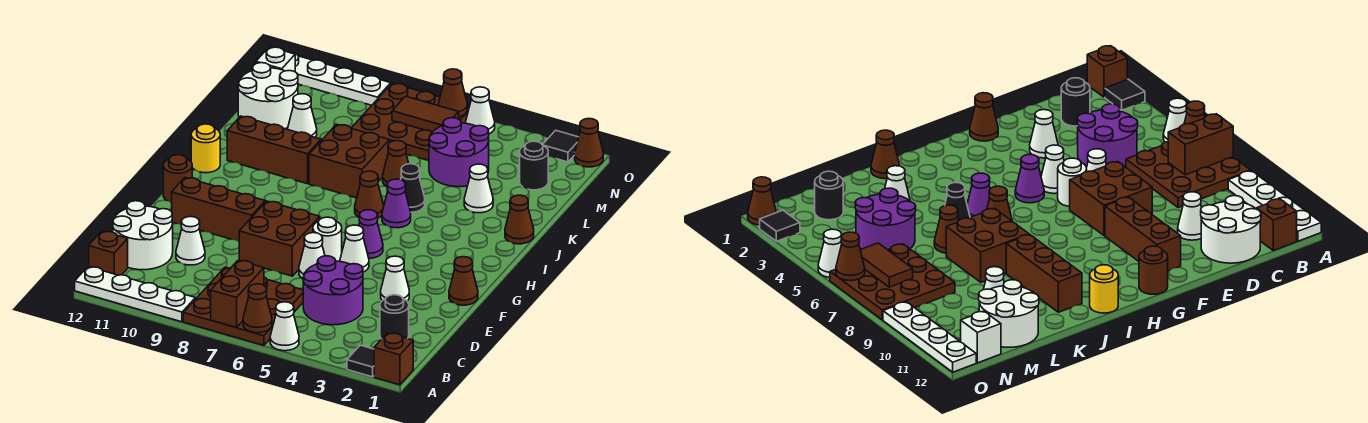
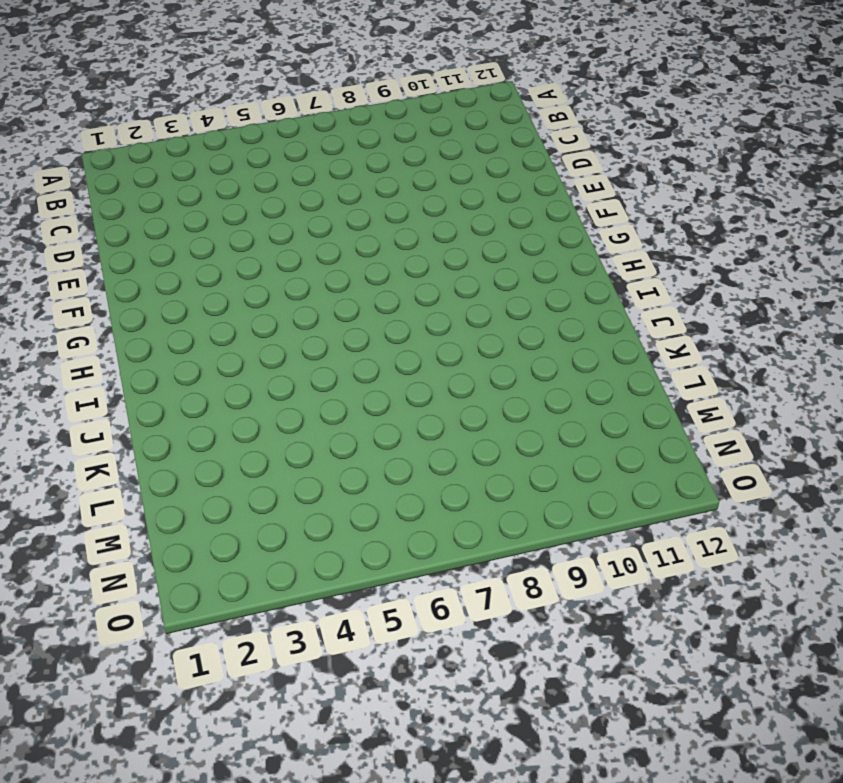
none -> brown brick A1 level 1
none -> black tile A2 level 1
none -> white cone A5 level 1
none -> brown plate A6:C8 level 1

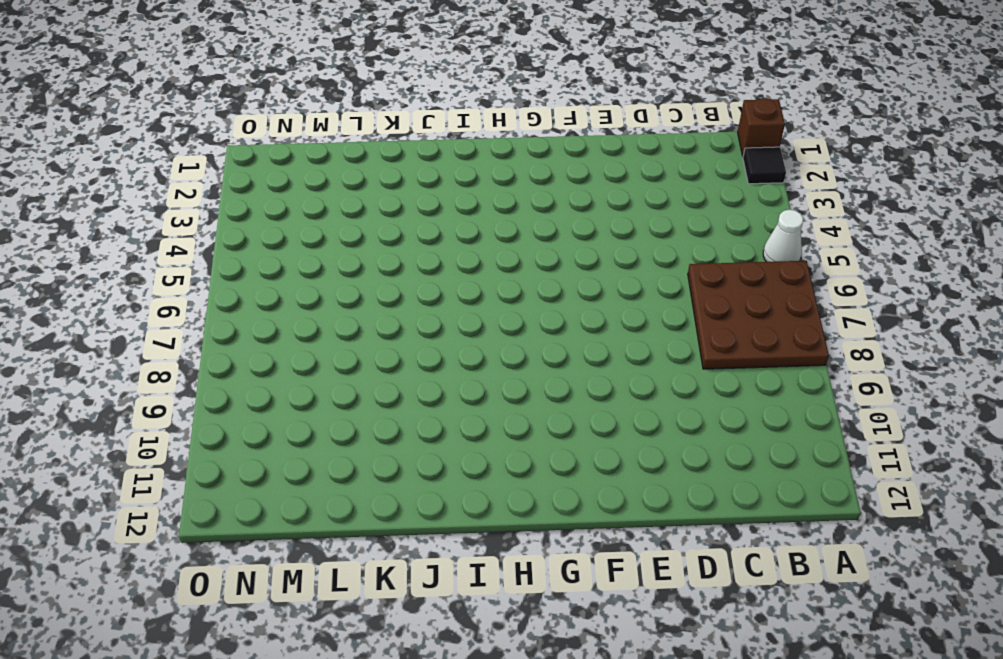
none -> white plate A9:A12 level 1
none -> brown brick B12 level 1
none -> black round brick C2 level 1
none -> purple round brick C4:D5 level 1

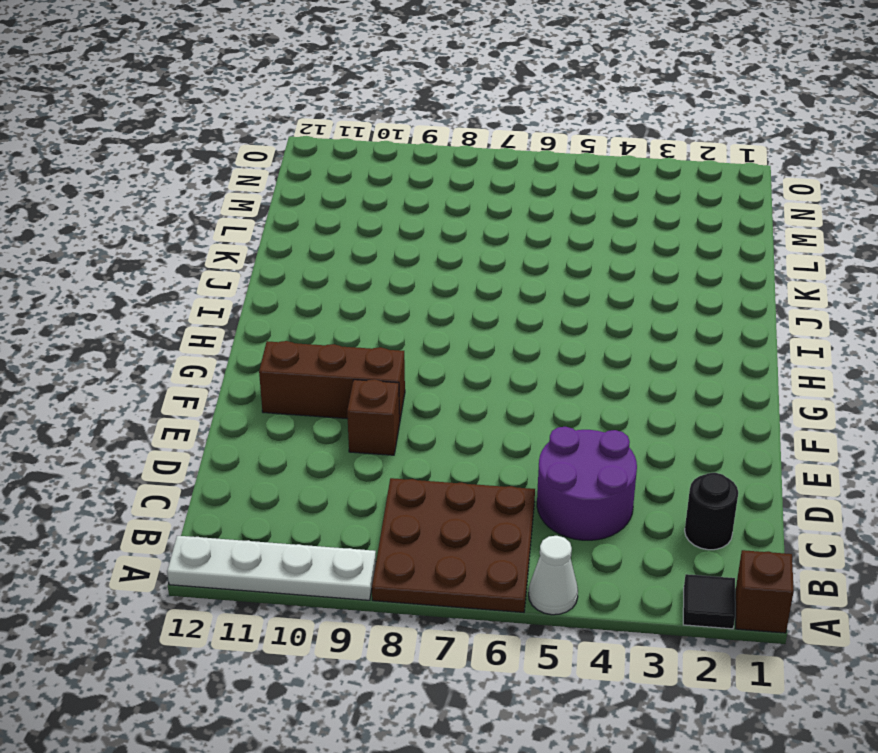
brown brick E9 level 1 -> brown brick B12 level 1
none -> white round brick C11:D12 level 1
none -> white cone D10 level 1
none -> white cone E3 level 1
none -> white cone E6 level 1

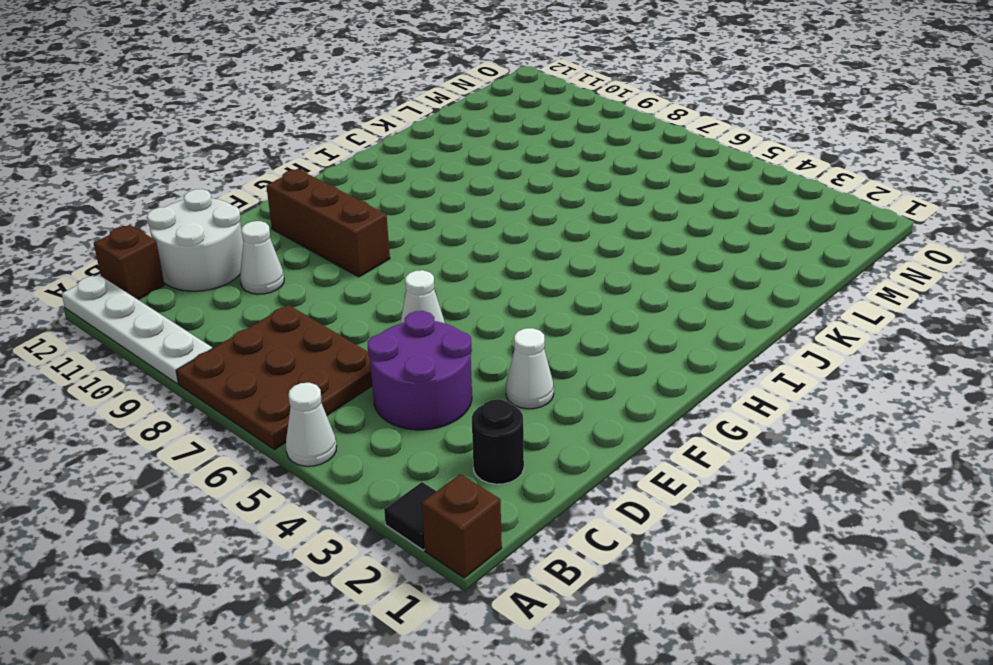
none -> brown brick E7:F8 level 1
none -> brown cone F1 level 1
none -> white cone F5 level 1
none -> white round brick F6 level 1

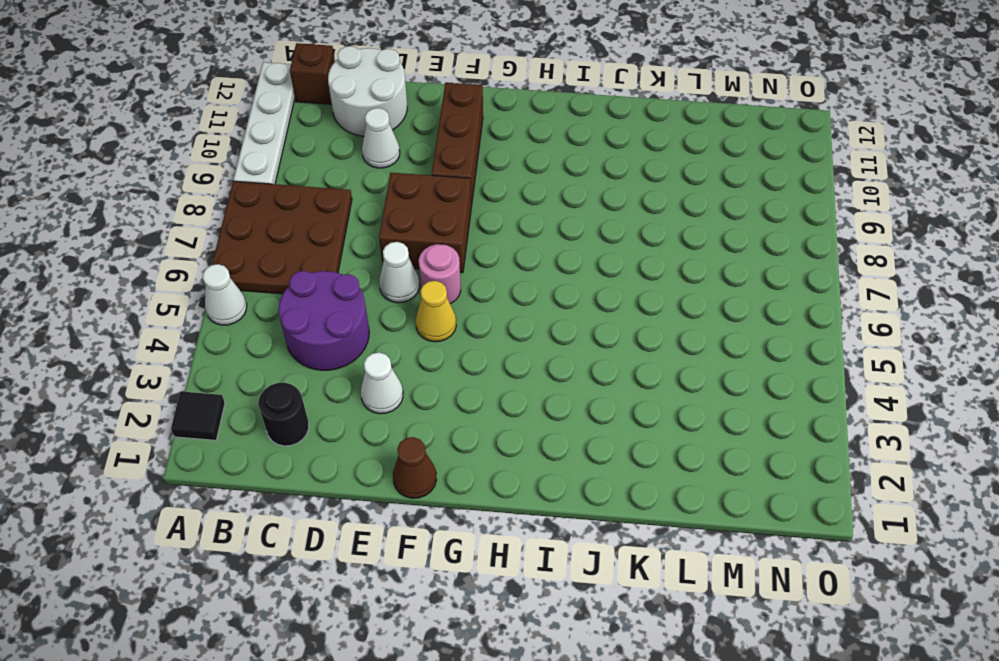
yellow cone F5 level 1 -> white cone F5 level 1
pink round brick F6 level 1 -> white round brick F6 level 1
none -> brown brick A1 level 1
none -> purple cone G5 level 1
none -> brown round brick G12 level 1
none -> purple cone I5 level 1

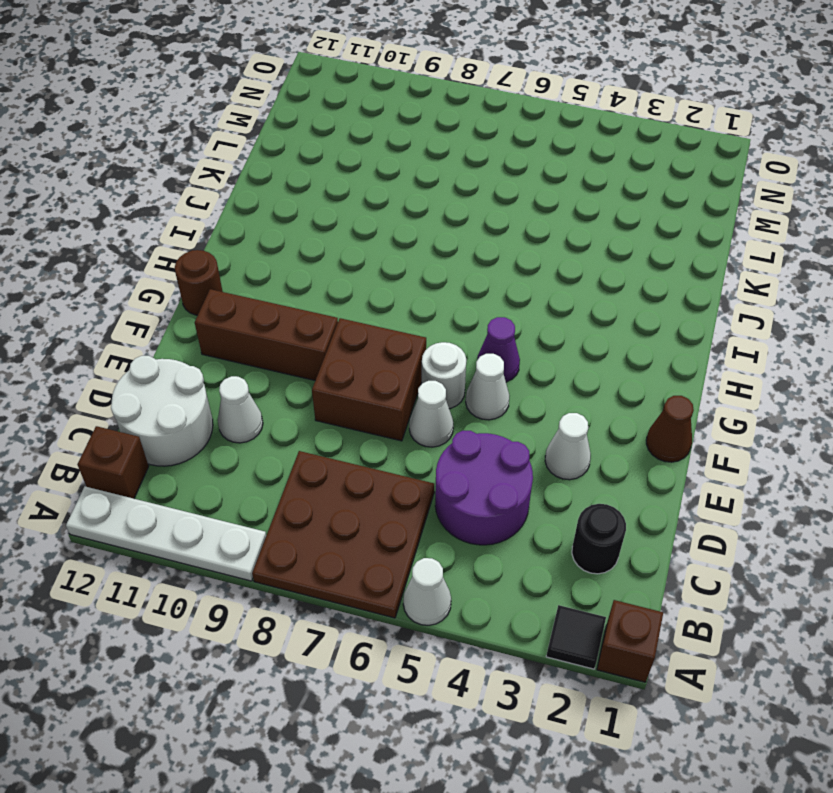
none -> purple cone I5 level 1
none -> brown cone I6 level 1
none -> yellow round brick I12 level 1
none -> brown cone J1 level 1

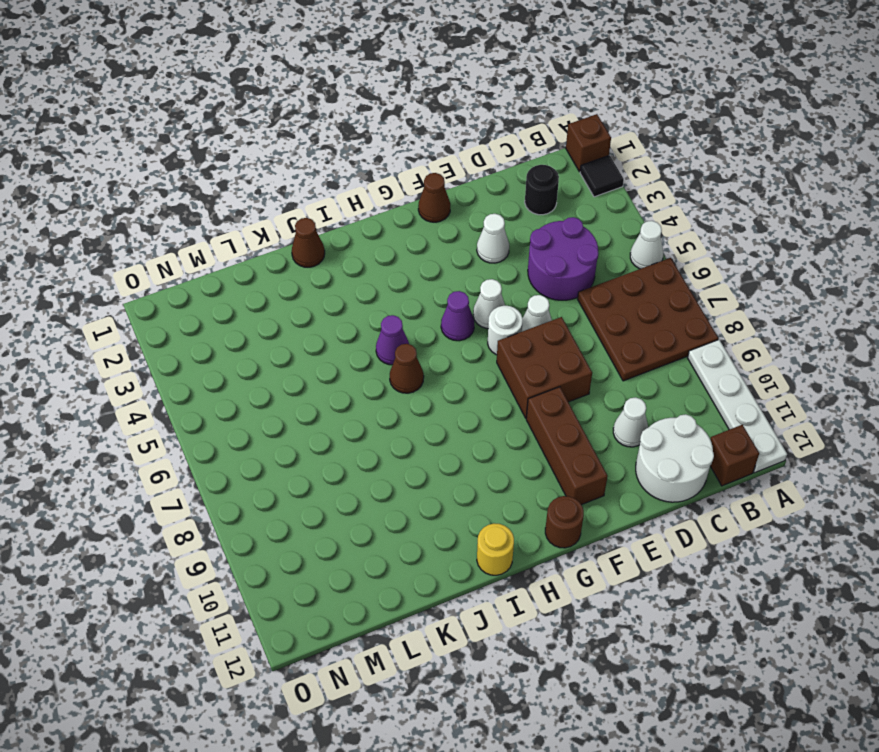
none -> black cone J5 level 1
none -> brown brick J7:K8 level 1
none -> brown brick J9:J11 level 1
none -> white cone K3 level 1

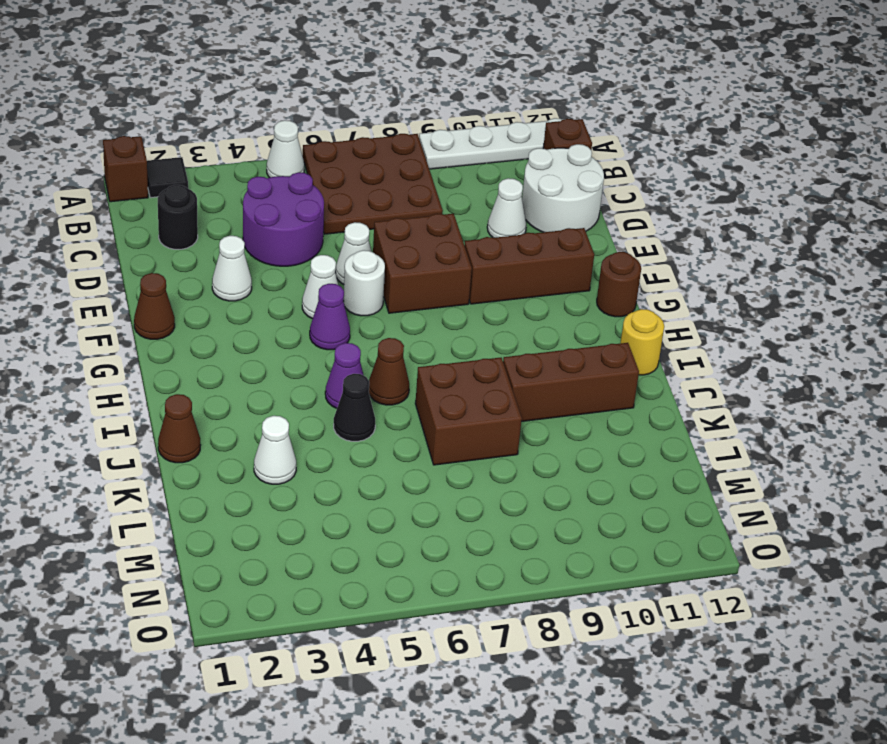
none -> brown cone K6 level 1
none -> purple round brick L4:M5 level 1
none -> white cone L10 level 1
none -> white round brick L11:M12 level 1

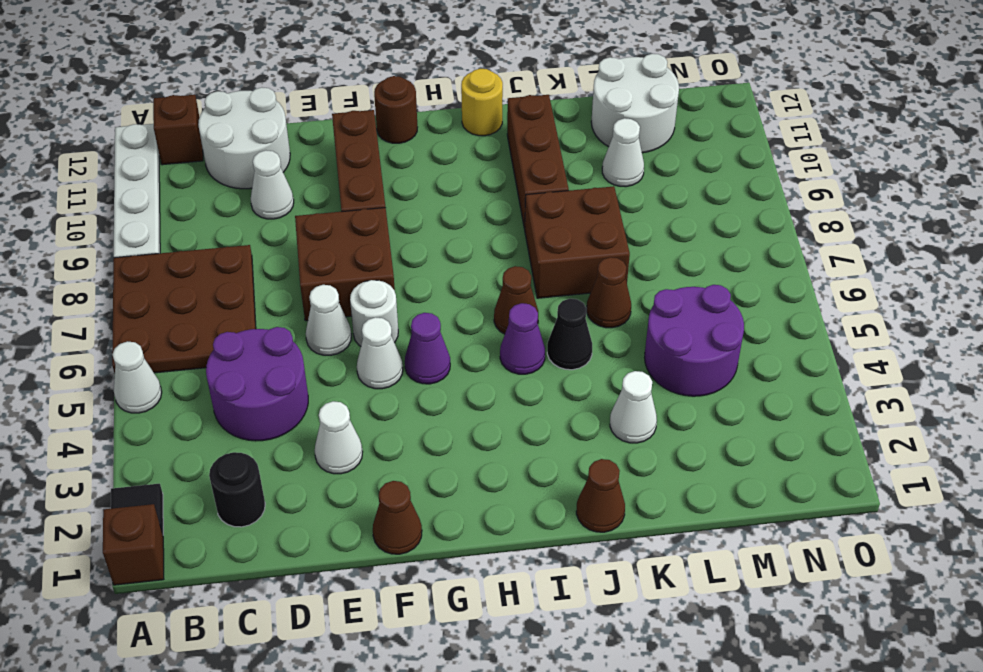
none -> black round brick M2 level 1
none -> brown plate M6:O8 level 1
none -> white brick N12 level 1
none -> brown cone O1 level 1

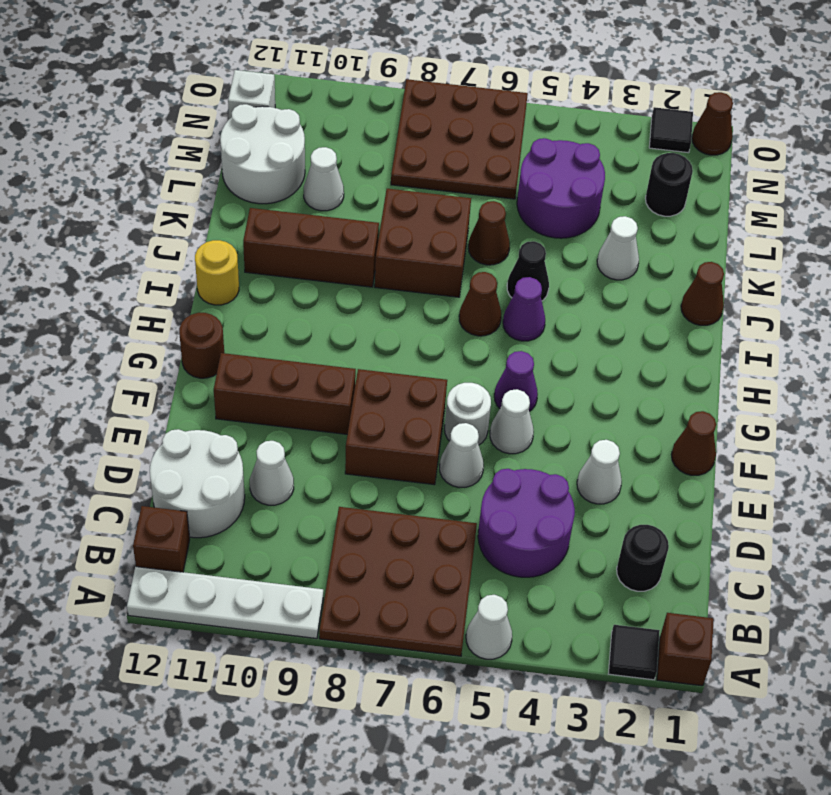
none -> white cone O5 level 1
none -> white plate O9:O12 level 1
none -> brown cone A6 level 2
none -> brown brick A7:B7 level 2

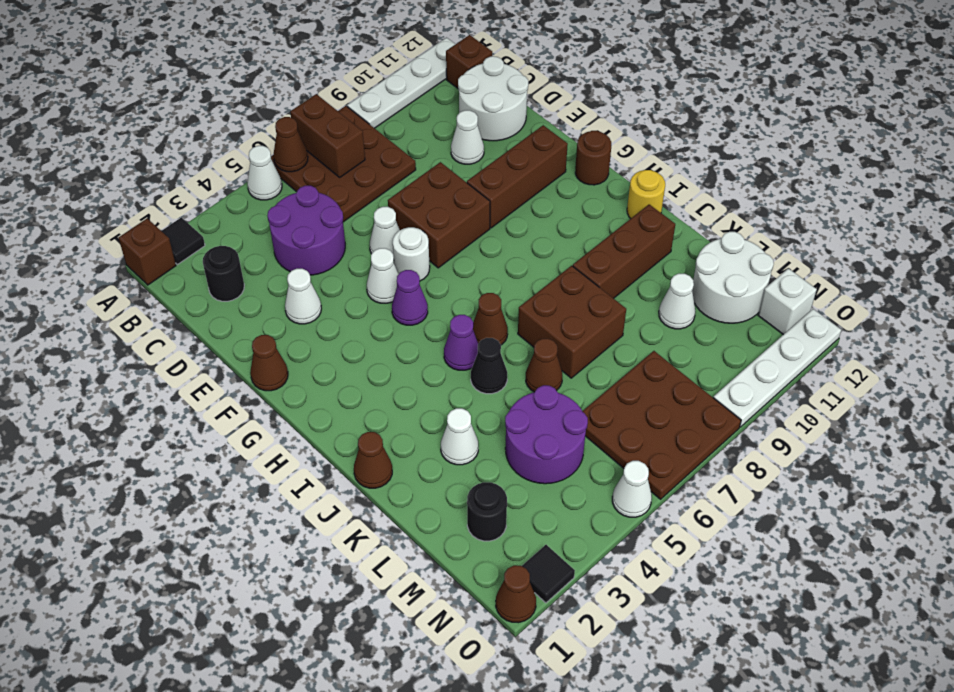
none -> brown tile N6:N7 level 2
none -> brown cone O6 level 2

